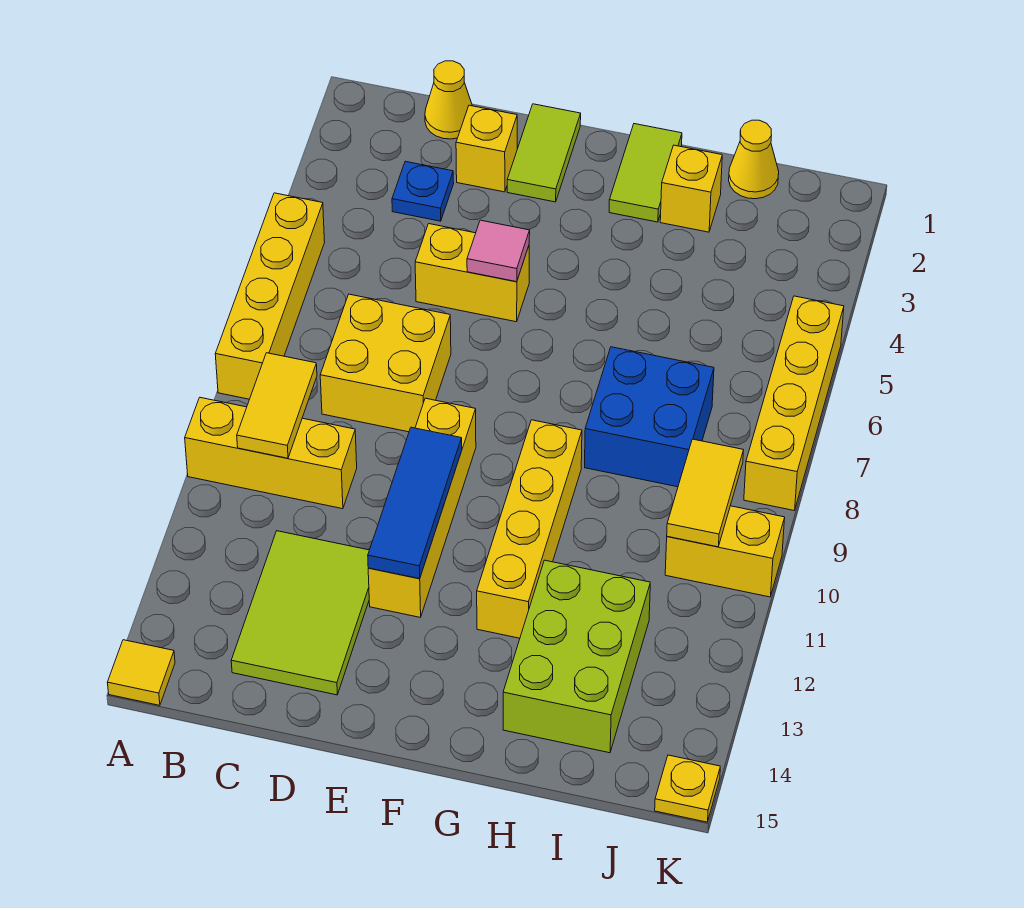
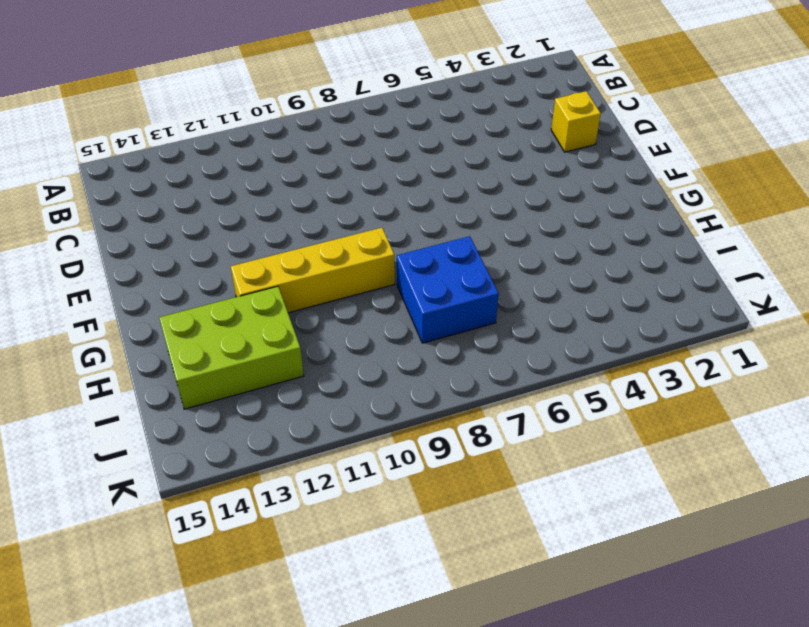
none -> yellow brick A5:A8 level 1
none -> yellow brick A10:C10 level 1
none -> yellow tile A15 level 1

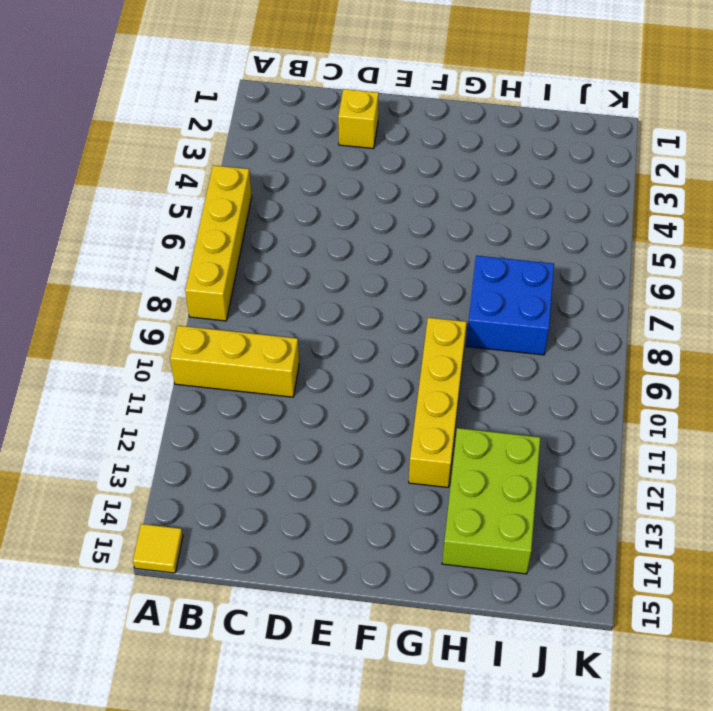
none -> yellow cone C1 level 1
none -> blue plate C3 level 1
none -> yellow brick C7:D8 level 1

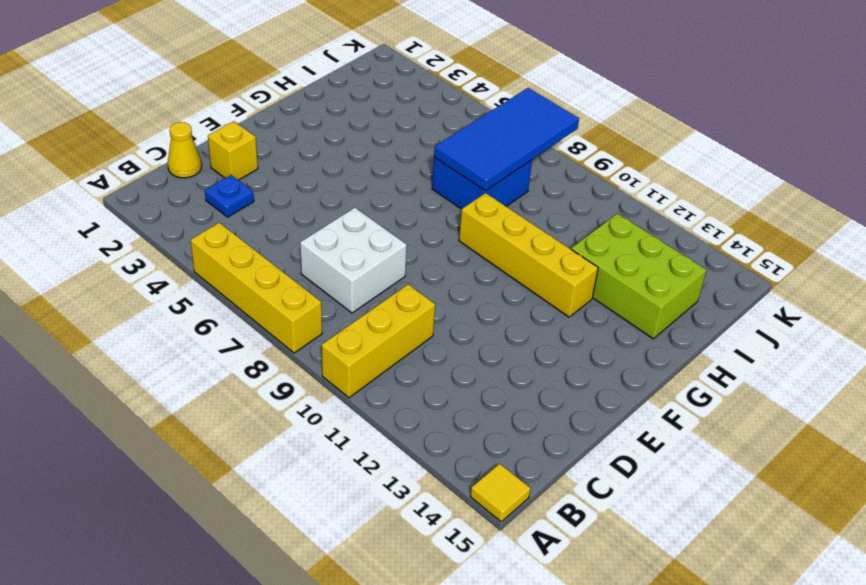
white brick C7:D8 level 1 -> yellow brick C7:D8 level 1
blue tile H7:K8 level 2 -> none
none -> lime tile C12:D14 level 1
none -> yellow brick D5:E5 level 1
none -> lime tile E1:E2 level 1

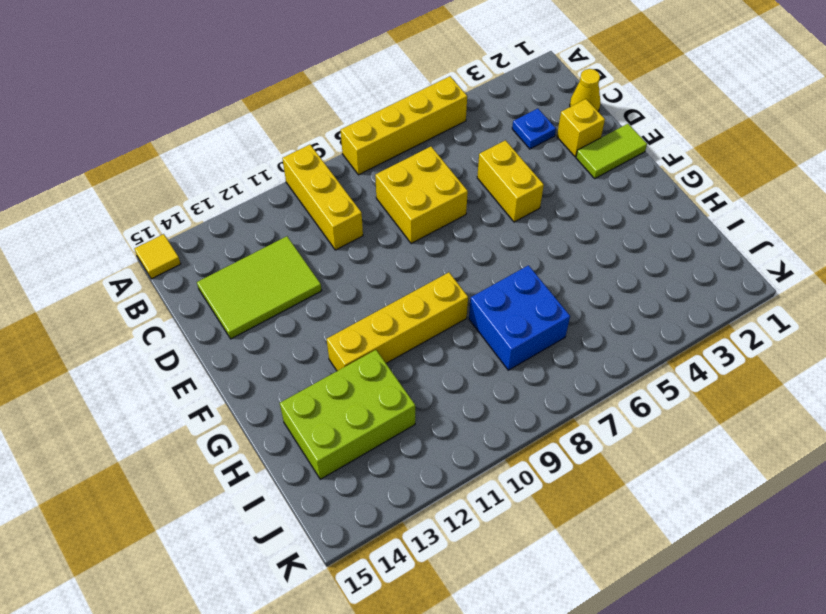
none -> yellow brick E9:E12 level 1
none -> lime tile G1:G2 level 1
none -> yellow brick H2 level 1

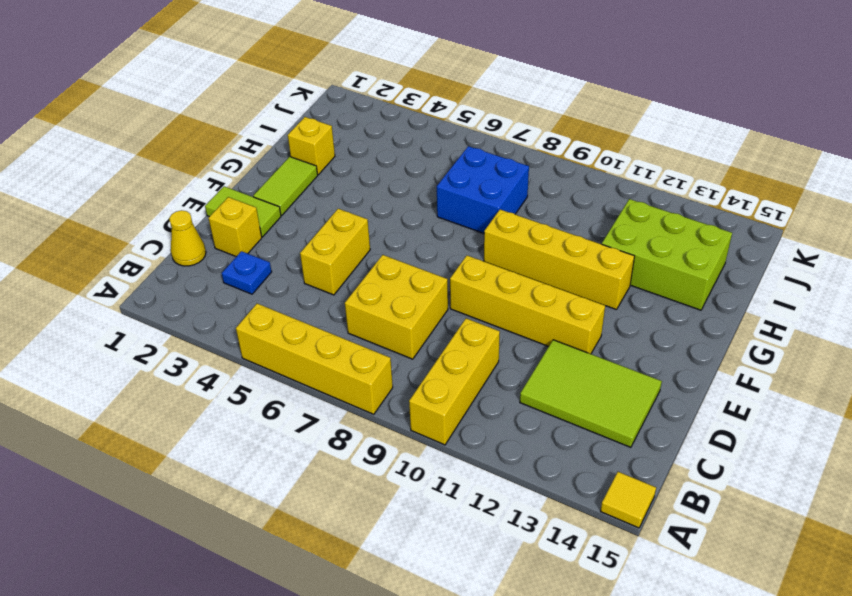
lime tile F2:G2 level 1 -> lime tile G1:G2 level 1
none -> yellow cone I1 level 1
none -> yellow brick J10:K10 level 1
none -> yellow brick K5:K8 level 1

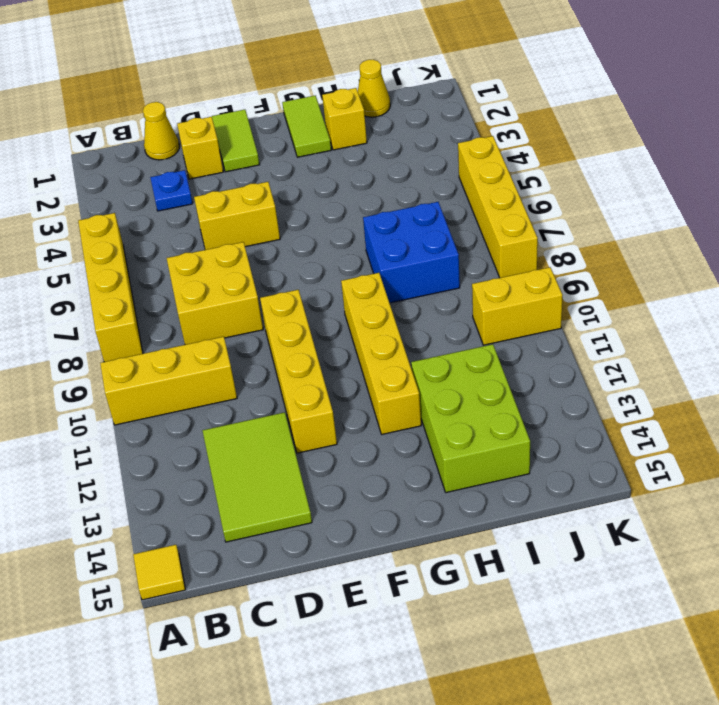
none -> yellow plate K15 level 1
none -> yellow tile B9:B10 level 2
none -> pink tile E5 level 2

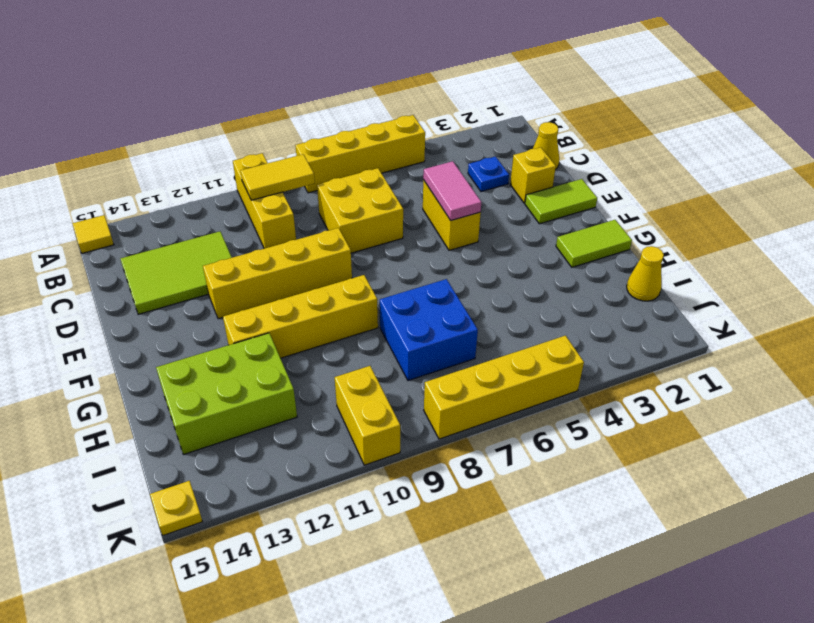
pink tile D5:E5 level 2 -> pink tile E5 level 2
none -> yellow brick H2 level 1
none -> blue tile E10:E12 level 2
none -> yellow tile J9:J10 level 2

